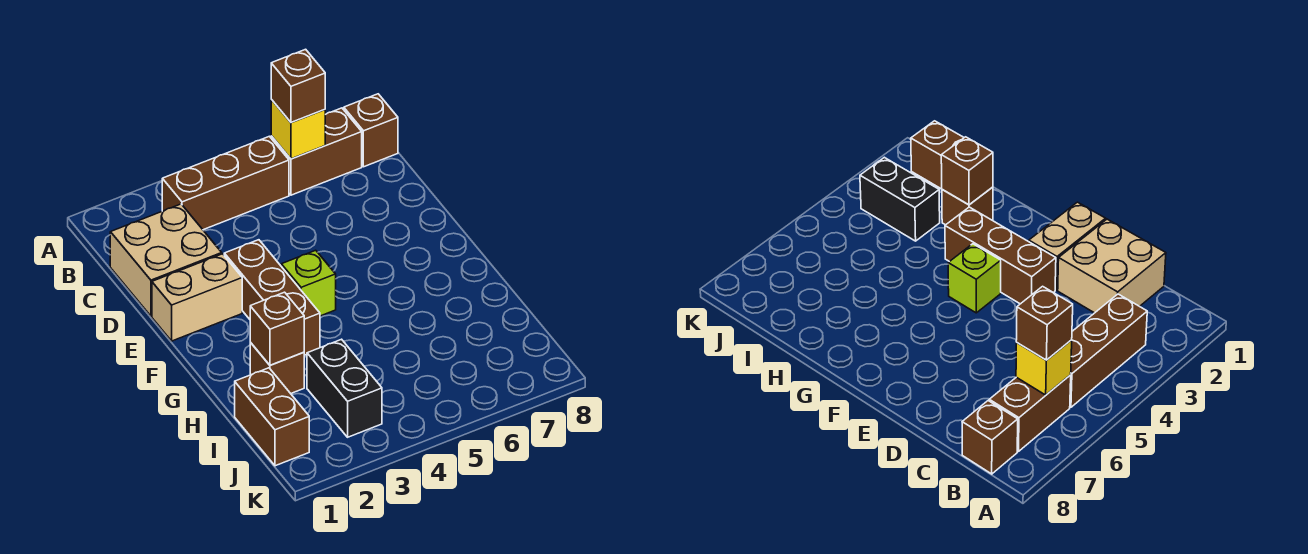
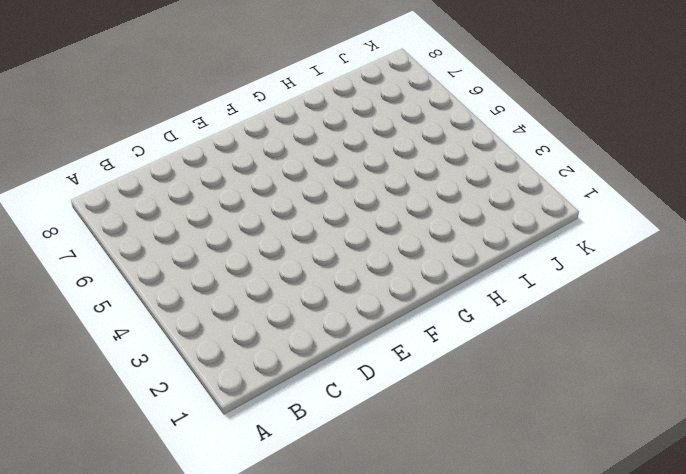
none -> brown brick B3:B5 level 1
none -> brown brick B6:B7 level 1
none -> brown brick B8 level 1

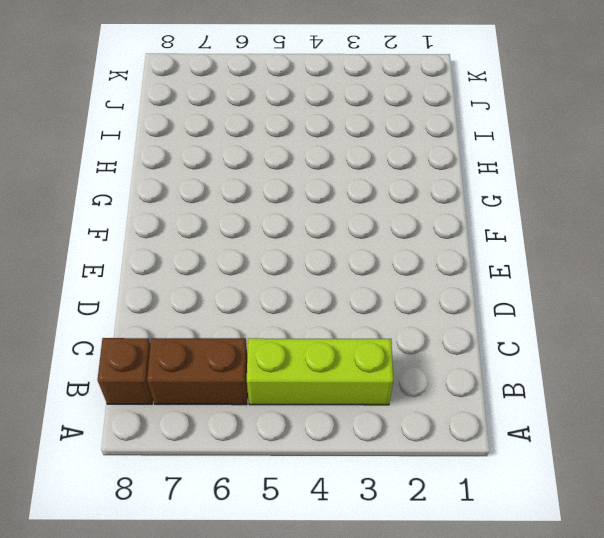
lime brick B3:B5 level 1 -> brown brick B3:B5 level 1
none -> tan brick C1:D2 level 1
none -> tan brick E1:E2 level 1
none -> brown brick E3:G3 level 1

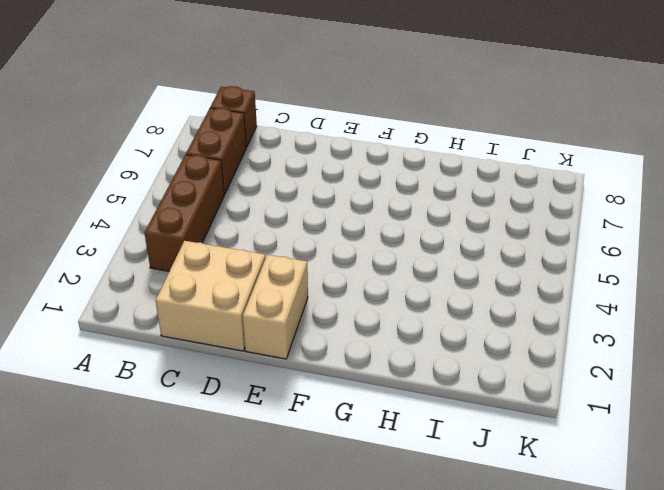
none -> brown brick E3:G3 level 1
none -> lime brick F4 level 1
none -> brown brick H2 level 1

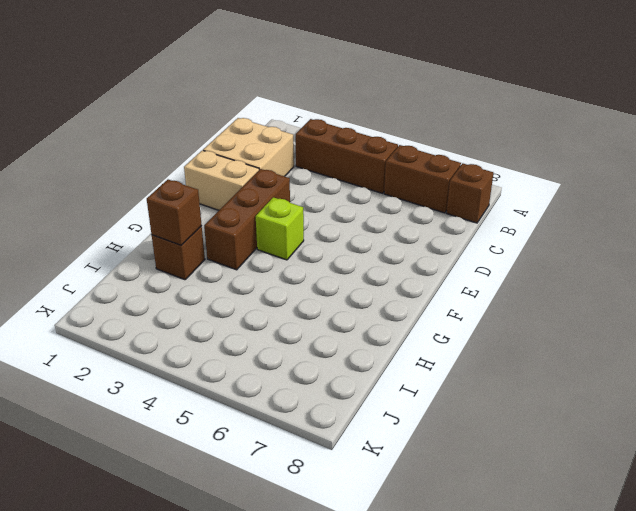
none -> brown brick I1:J1 level 1
none -> black brick I3:J3 level 1
none -> yellow brick B6 level 2

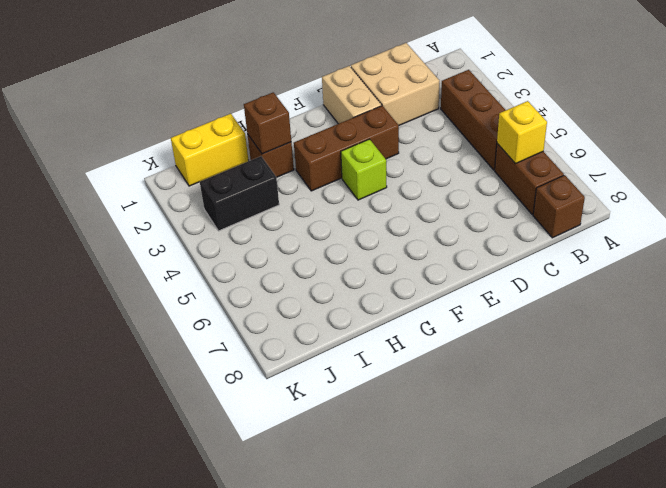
yellow brick I1:J1 level 1 -> brown brick I1:J1 level 1
none -> brown brick B6 level 3

